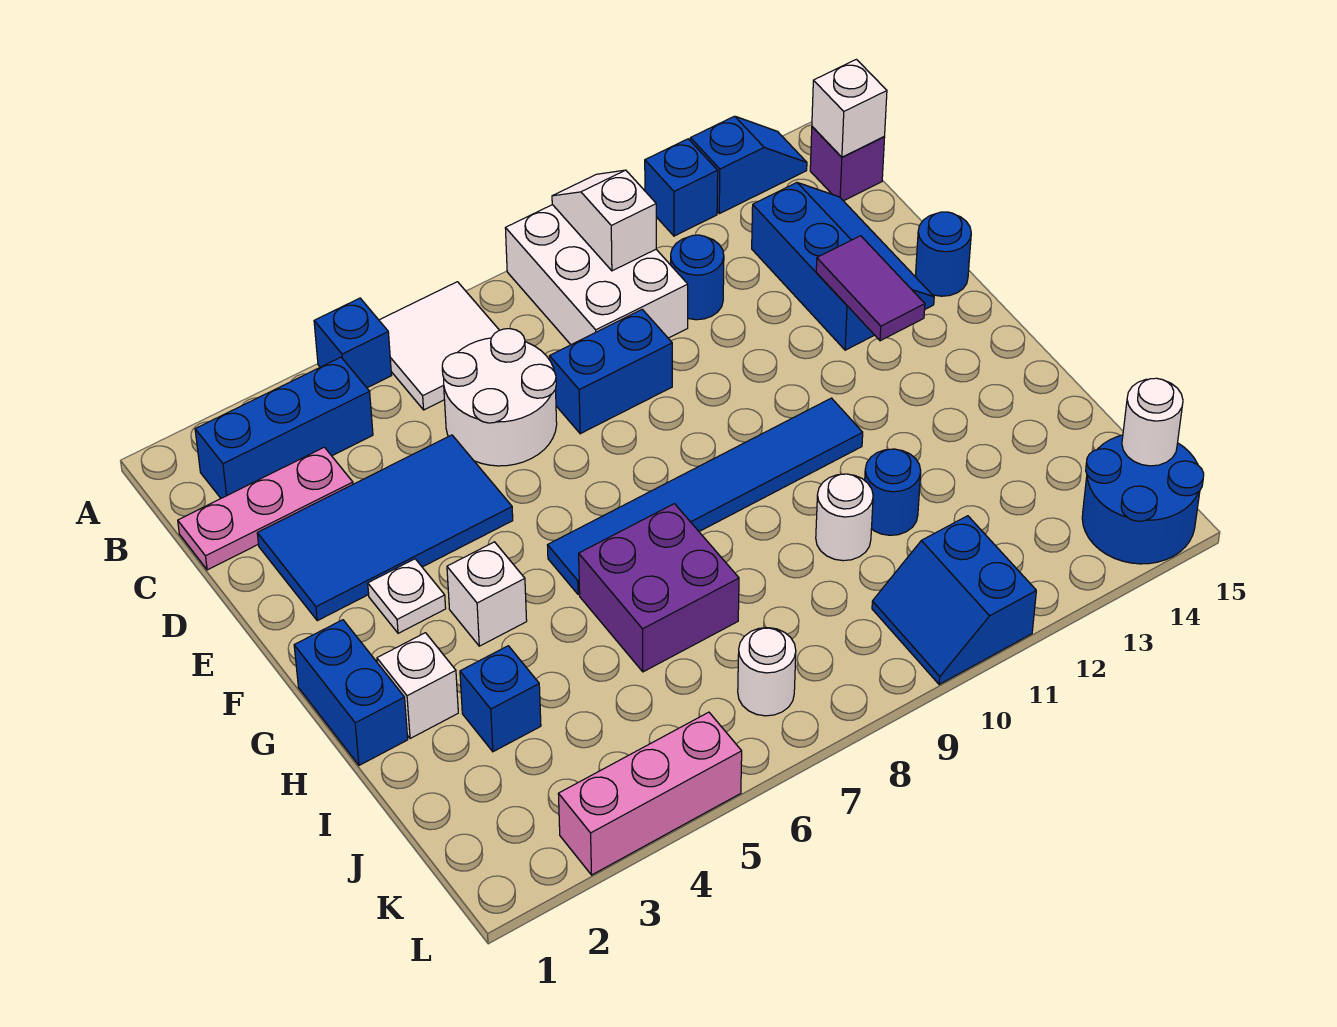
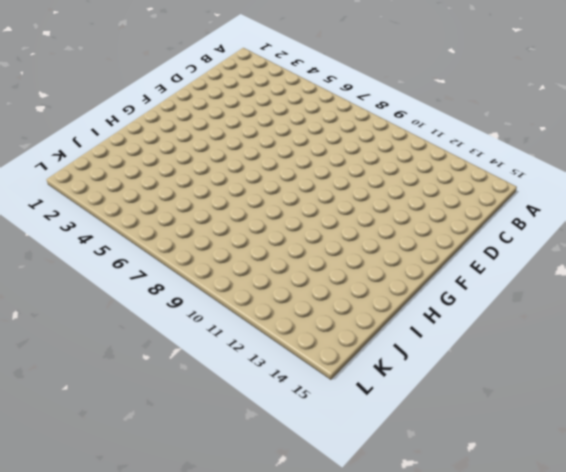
none -> blue brick A5 level 1
none -> white tile A6:B7 level 1
none -> white brick A9:C10 level 1
none -> blue brick A12 level 1

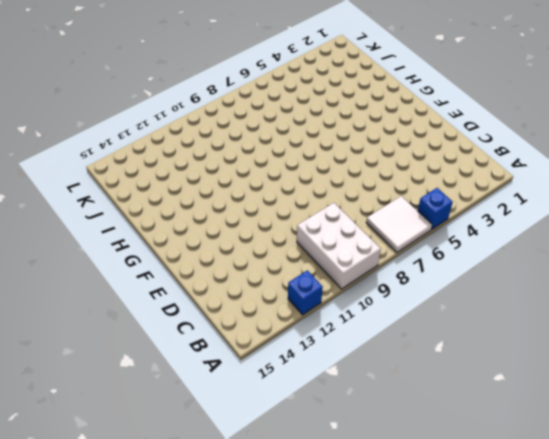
none -> blue slope A13:A14 level 1 top 13
none -> blue brick B2:B4 level 1
none -> purple brick B15 level 1
none -> pink plate C1:C3 level 1

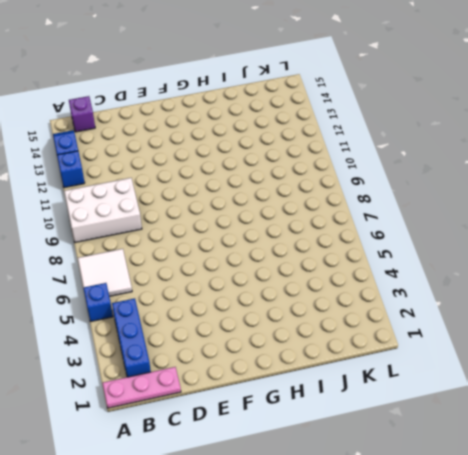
pink plate A1:C1 level 1 -> pink plate C1:C3 level 1
none -> white round brick C6:D7 level 1
none -> blue round brick C11 level 1
none -> blue slope C13:E14 level 1 top 13
none -> blue tile D2:E5 level 1

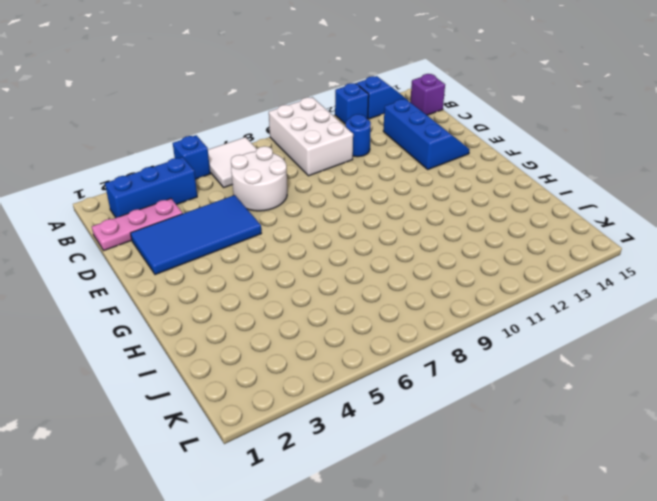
none -> blue brick D8:D9 level 1
none -> blue round brick E15 level 1
none -> white plate F3 level 1
none -> blue brick G1:H1 level 1

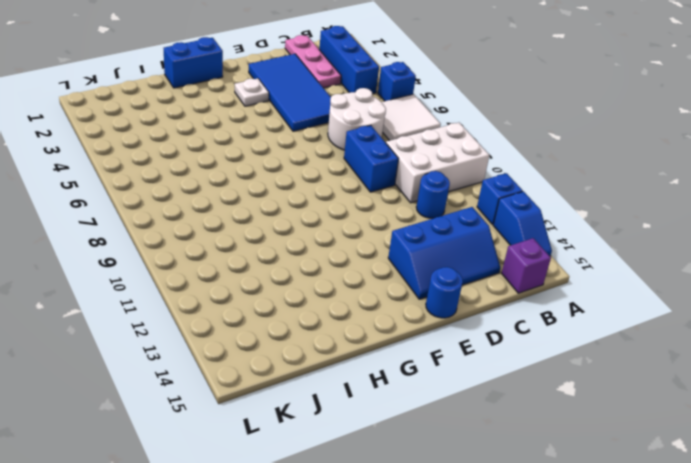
none -> white brick G4 level 1
none -> blue tile G6:G11 level 1
none -> white brick H2 level 1
none -> purple brick H6:I7 level 1

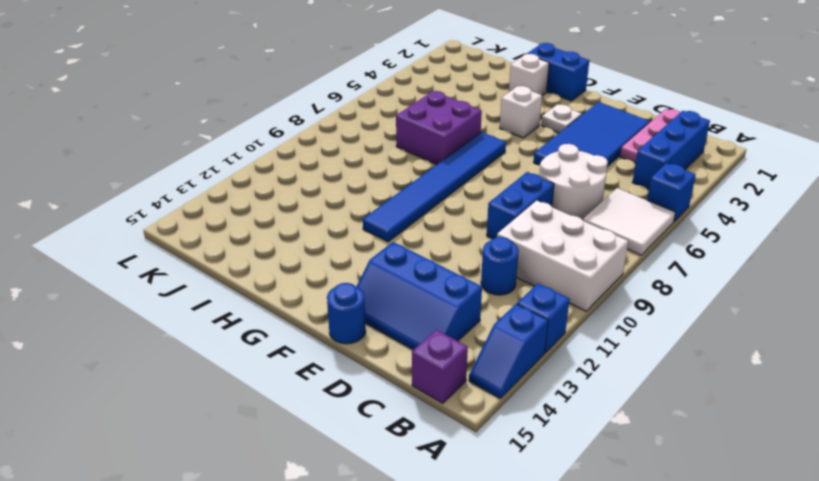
none -> blue brick I3 level 1
none -> white round brick I10 level 1
none -> blue round brick I11 level 1
none -> white round brick K7 level 1

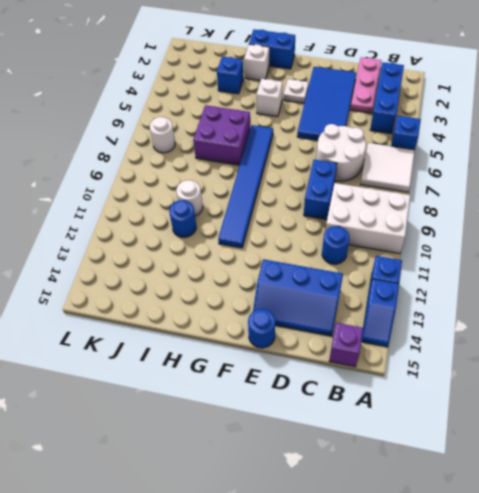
none -> blue slope K10:L11 level 1 top 11
none -> blue round brick K14:L15 level 1
none -> pink brick L3:L5 level 1
none -> white slope A10:B10 level 2 top B

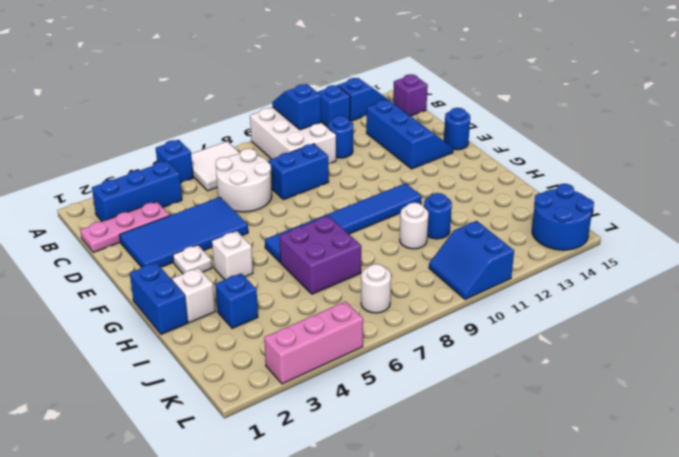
blue slope A10:B10 level 2 top B -> white slope A10:B10 level 2 top B
none -> white brick B15 level 2
none -> purple tile E13:F13 level 2
none -> white round brick K15 level 2

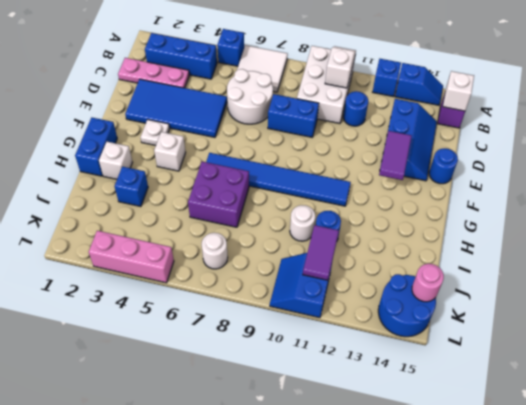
purple tile J11:K11 level 2 -> none
pink round brick K15 level 2 -> white round brick K15 level 2

